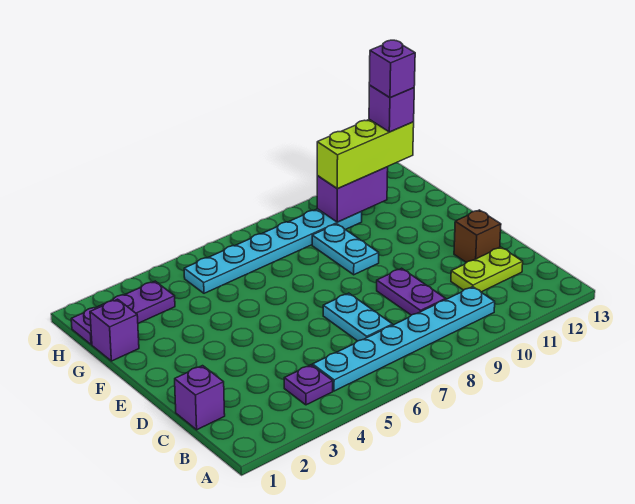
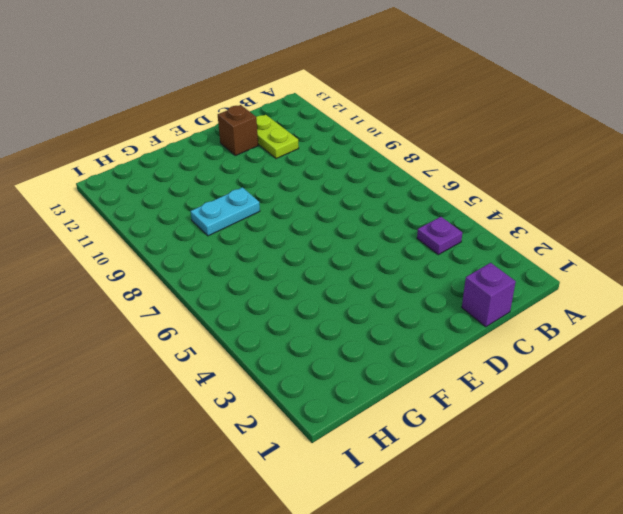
none -> cyan plate B5:B10 level 1
none -> cyan plate C7:D7 level 1
none -> purple plate C9:D9 level 1

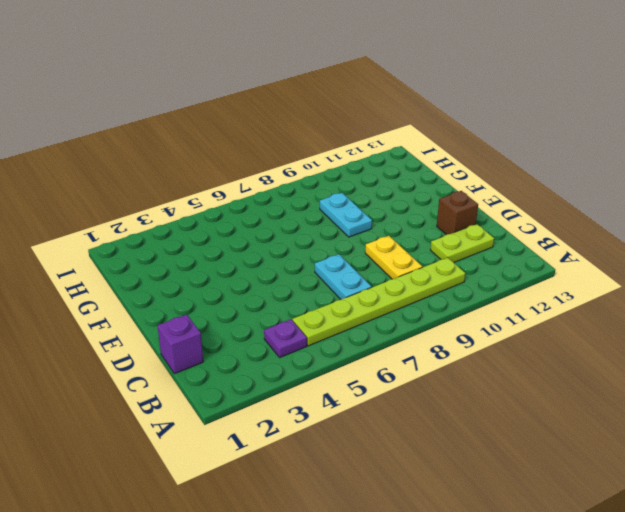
lime plate B5:B10 level 1 -> cyan plate B5:B10 level 1
yellow plate C9:D9 level 1 -> purple plate C9:D9 level 1
none -> purple brick G1 level 1
none -> purple plate H1:H3 level 1
none -> cyan plate H5:H10 level 1

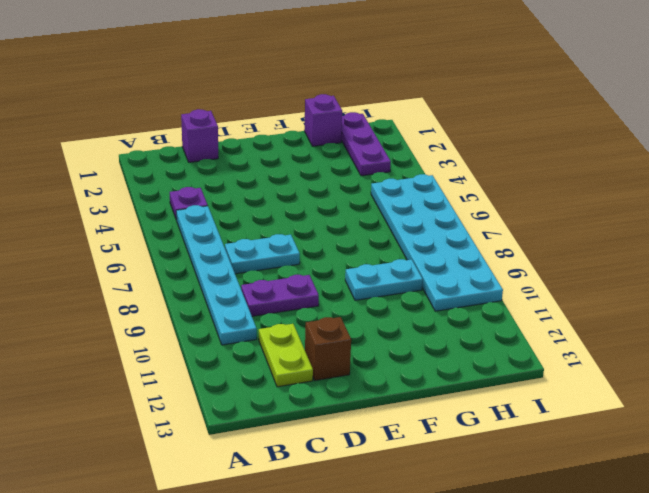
cyan plate H5:I10 level 1 -> cyan plate H5:H10 level 1
none -> purple brick H10:H11 level 2
none -> lime brick H10:H12 level 3
none -> purple brick H12 level 4

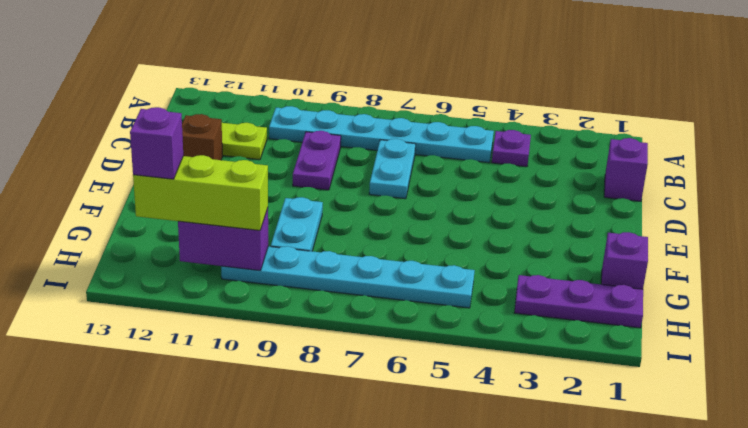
none -> purple brick H12 level 5

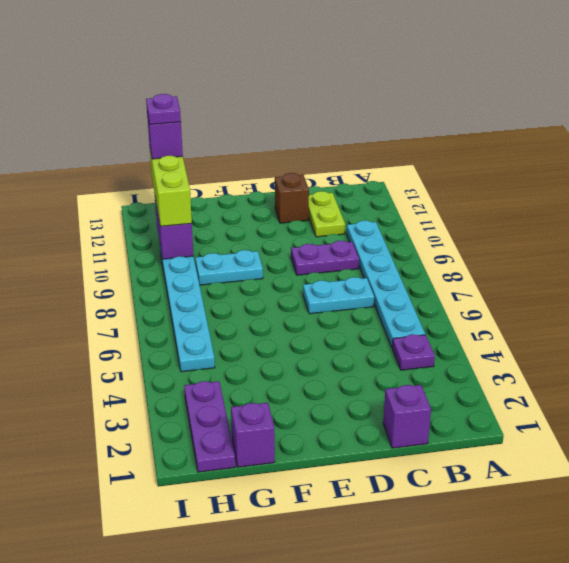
purple plate H12 level 5 -> purple brick H12 level 5

